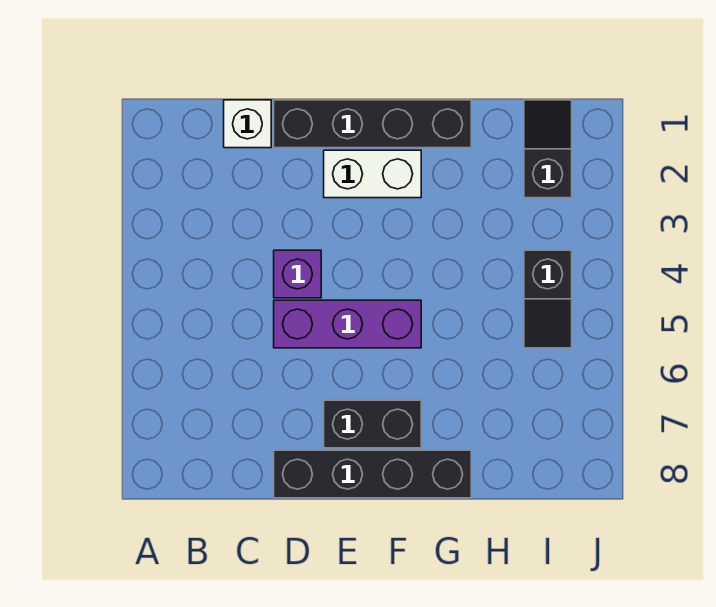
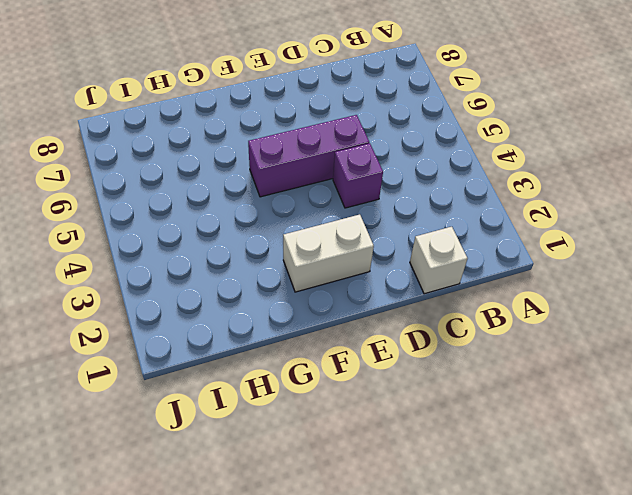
none -> black brick D1:G1 level 1
none -> black brick D8:G8 level 1

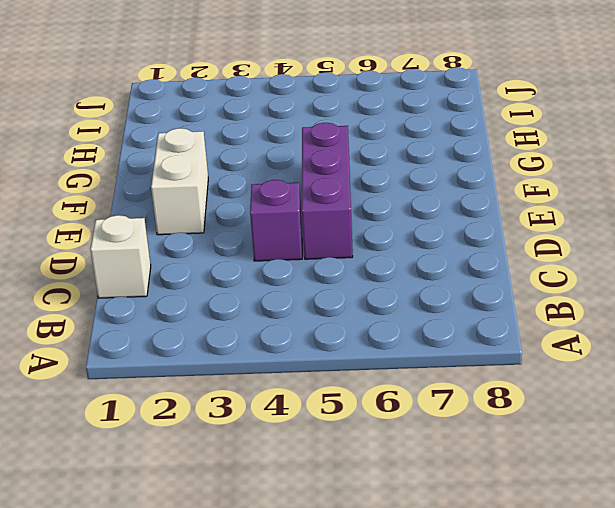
none -> black brick D1:G1 level 1
none -> black brick D8:G8 level 1

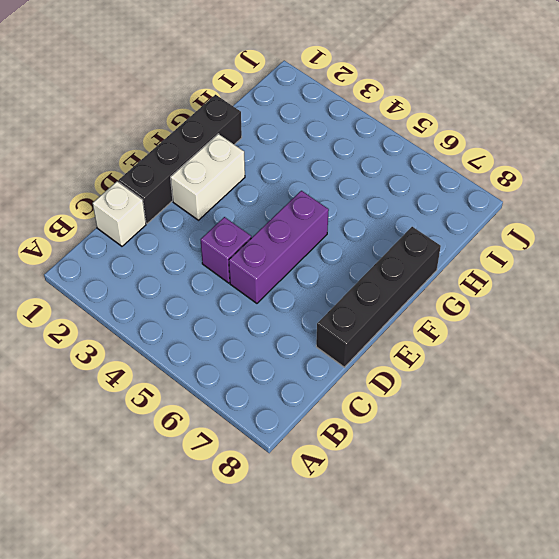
none -> black brick E7:F7 level 1
none -> black slope I1:I2 level 1 top 2

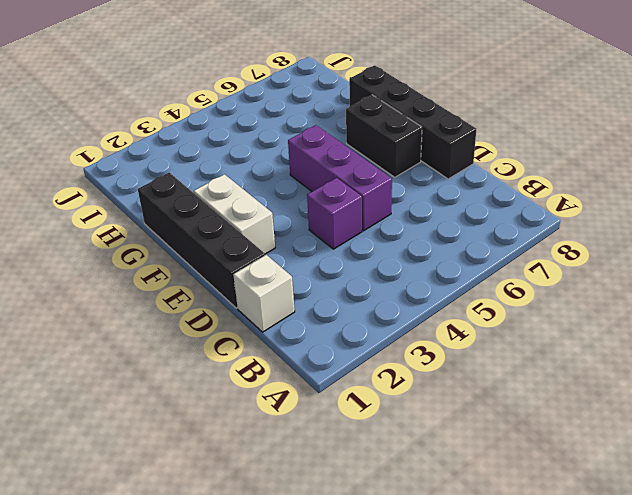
none -> black slope I1:I2 level 1 top 2
none -> black slope I4:I5 level 1 top 4

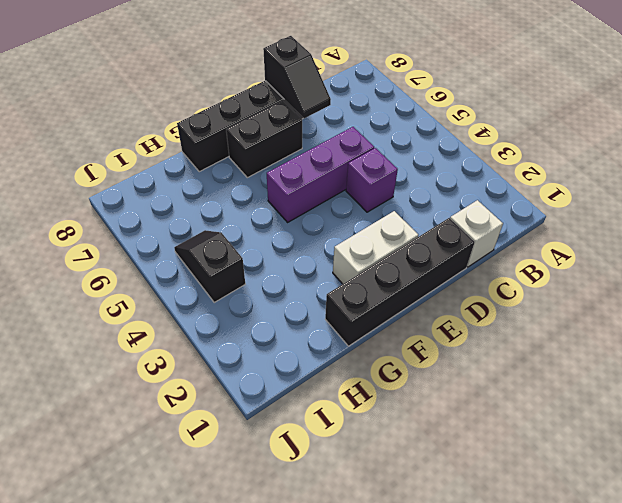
black slope D7:D8 level 2 top 8 -> black slope I1:I2 level 1 top 2

